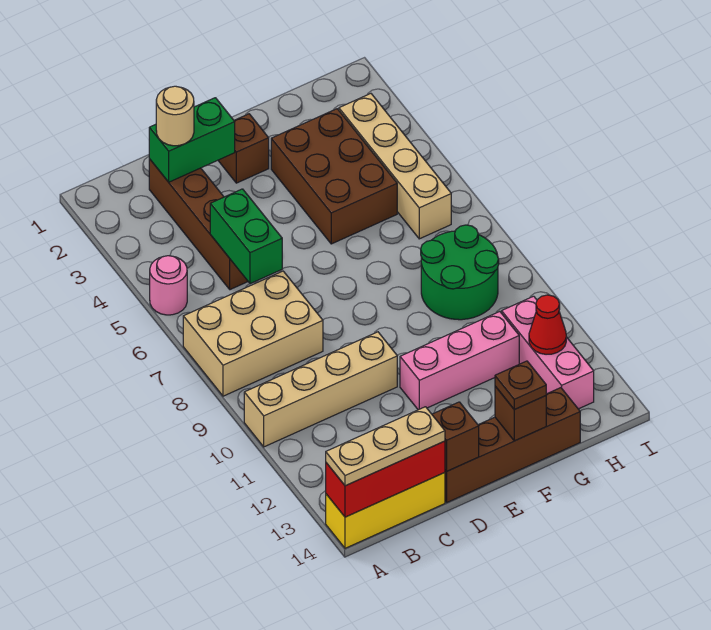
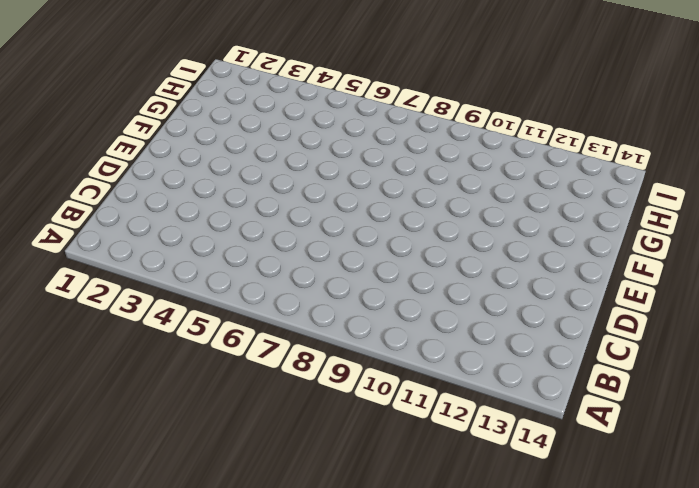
none -> pink round brick A5 level 1
none -> tan brick A7:C8 level 1
none -> tan brick A10:D10 level 1

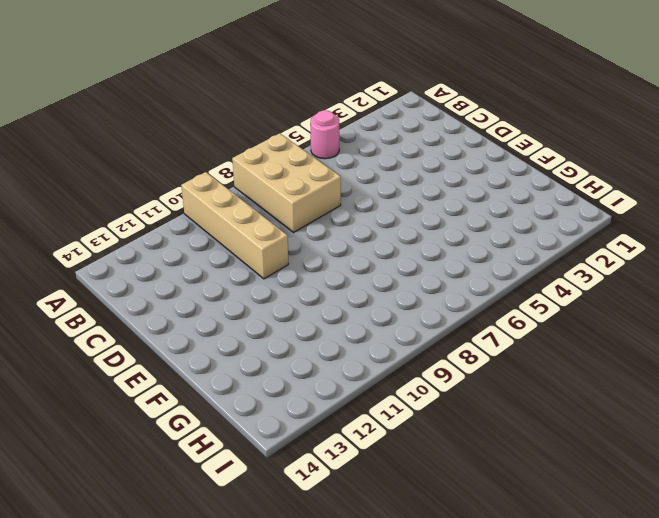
none -> yellow brick A14:C14 level 1
none -> brown brick C2:C5 level 1
none -> brown brick D14:G14 level 1

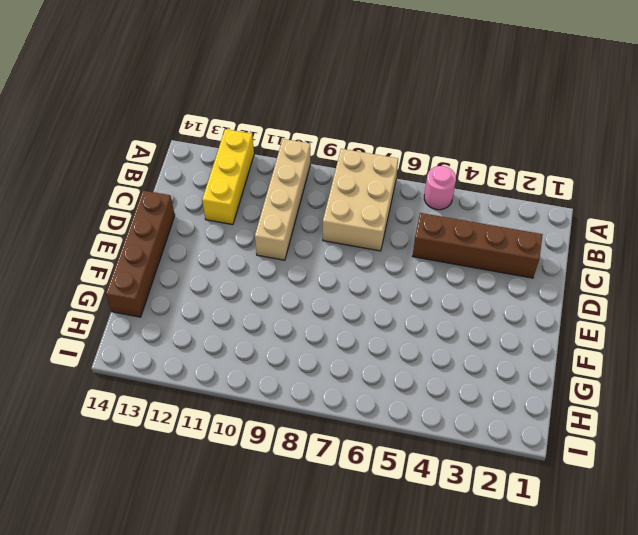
yellow brick A12:C12 level 1 -> yellow brick A14:C14 level 1
none -> brown brick E2 level 1
none -> pink brick E11:G11 level 1
none -> brown brick F3:G5 level 1

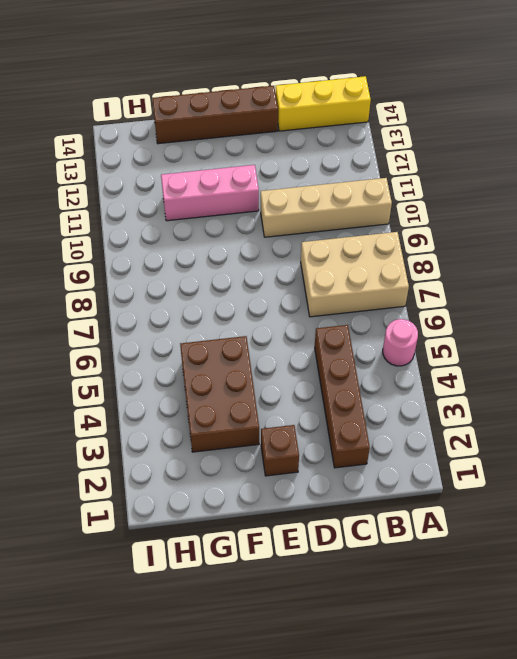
none -> green round brick G8:H9 level 1
none -> tan brick H3:H6 level 1
none -> pink brick H11:H13 level 1

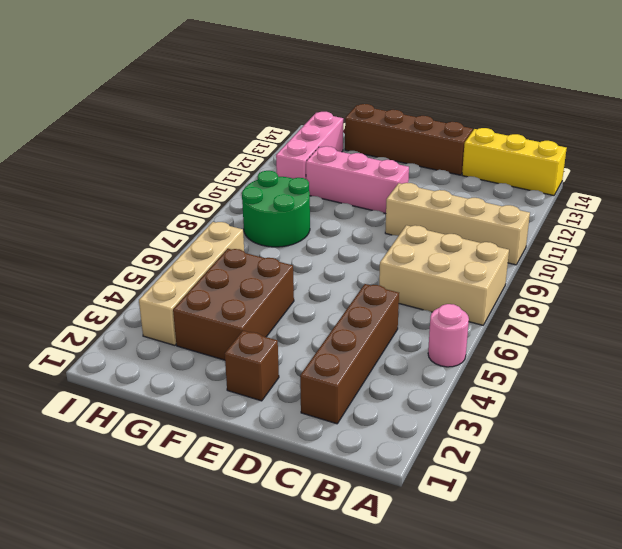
none -> red brick A14:C14 level 2
none -> green brick C2:D2 level 2
none -> green brick C5:C6 level 2

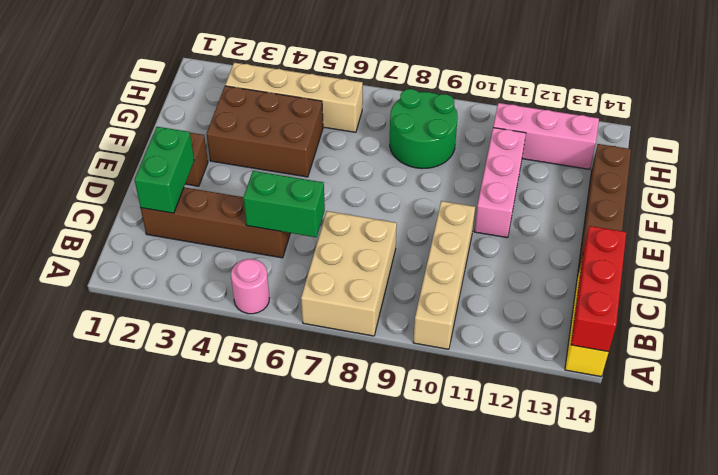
none -> brown brick D14 level 2
none -> brown brick F14 level 2
none -> red cone H12 level 2

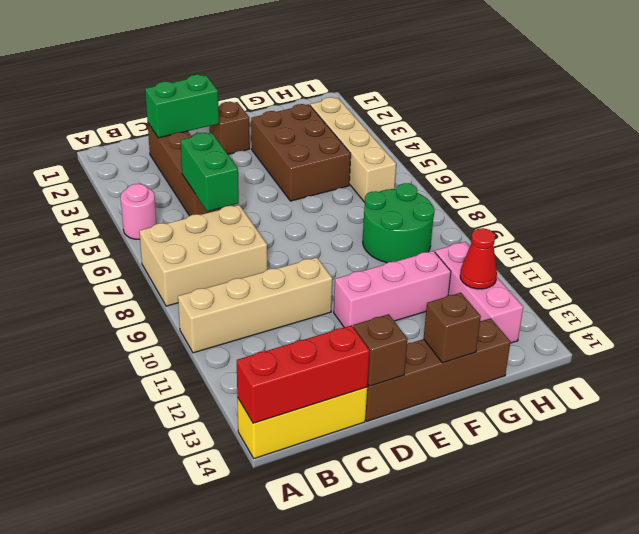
none -> tan plate A14:C14 level 3
none -> tan round brick C2 level 3
none -> brown plate F14 level 3

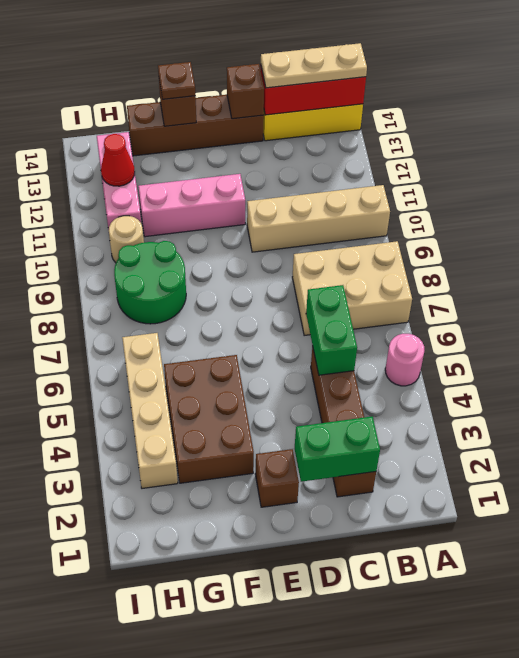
tan round brick H10 level 1 -> tan round brick C2 level 3

